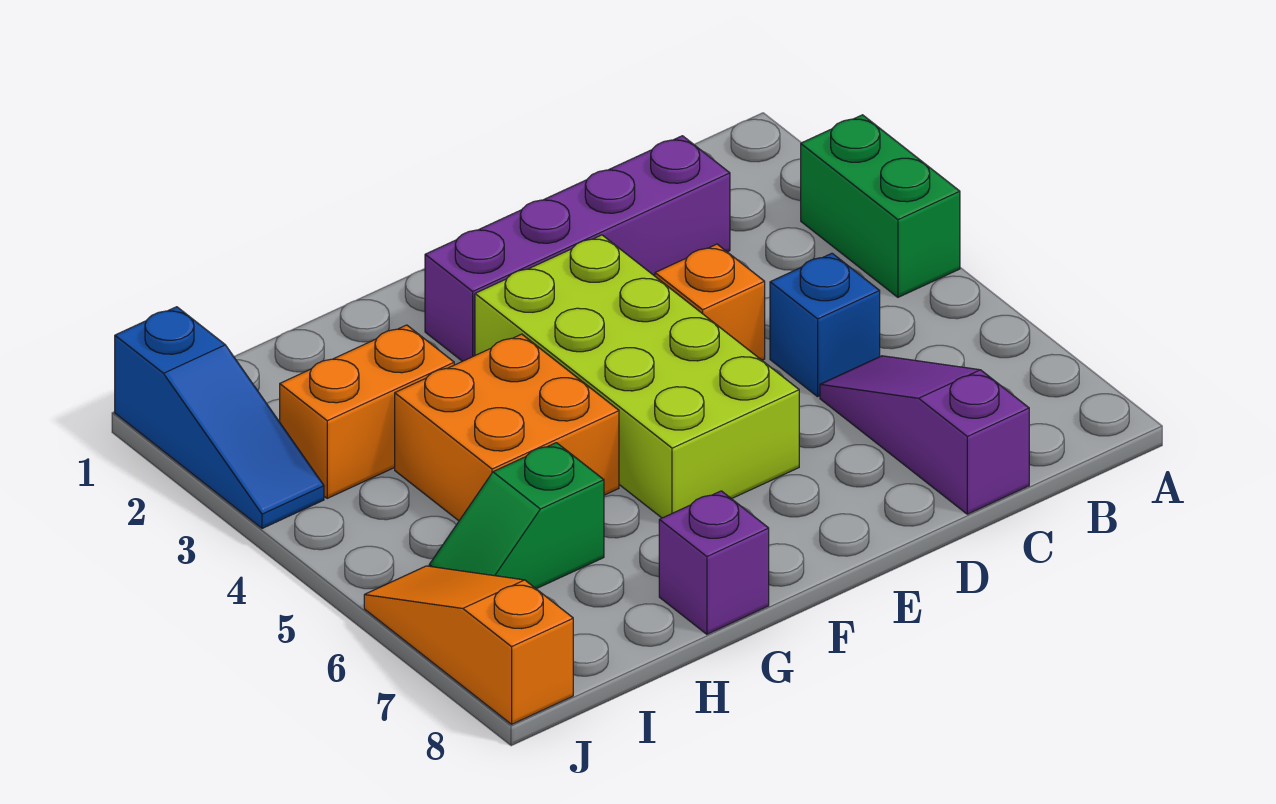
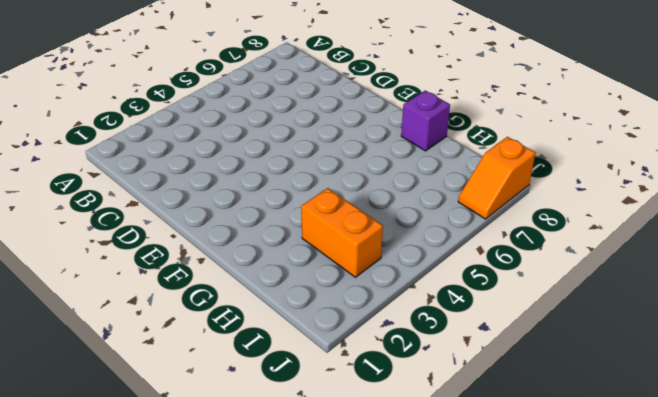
orange slope J7:J8 level 1 top 8 -> orange slope J6:J8 level 1 top 8
none -> green brick A3:A4 level 1
none -> purple brick C2:F2 level 1
none -> blue brick C5 level 1

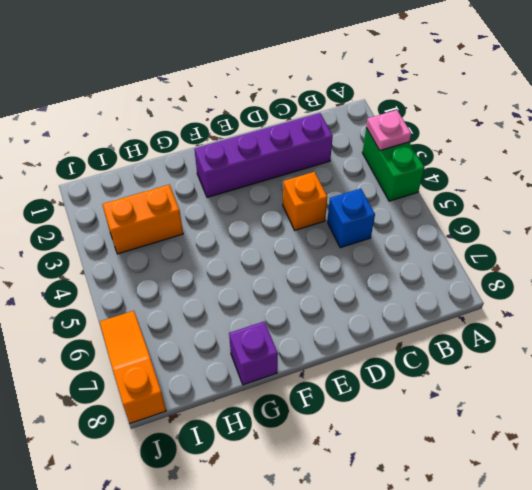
pink plate A3 level 2 -> none
none -> purple slope C6:C8 level 1 top 8
none -> lime brick E3:F6 level 1
none -> orange brick G4:H5 level 1

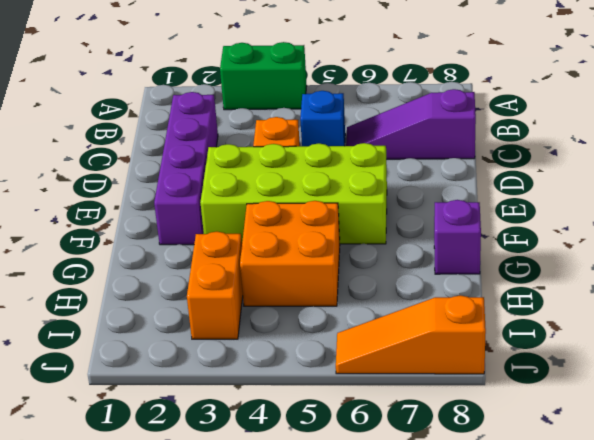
none -> green slope H6:I6 level 1 top H
none -> blue slope J1:J3 level 1 top 1

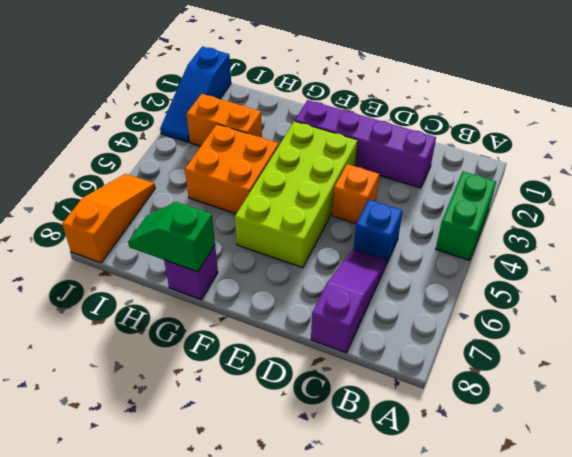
green slope G8:H8 level 2 top G -> green slope H6:I6 level 1 top H

